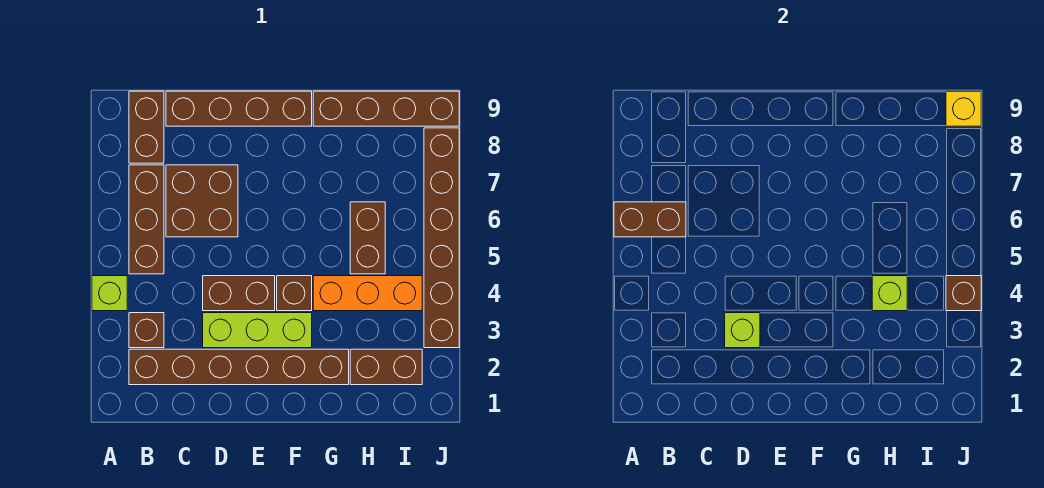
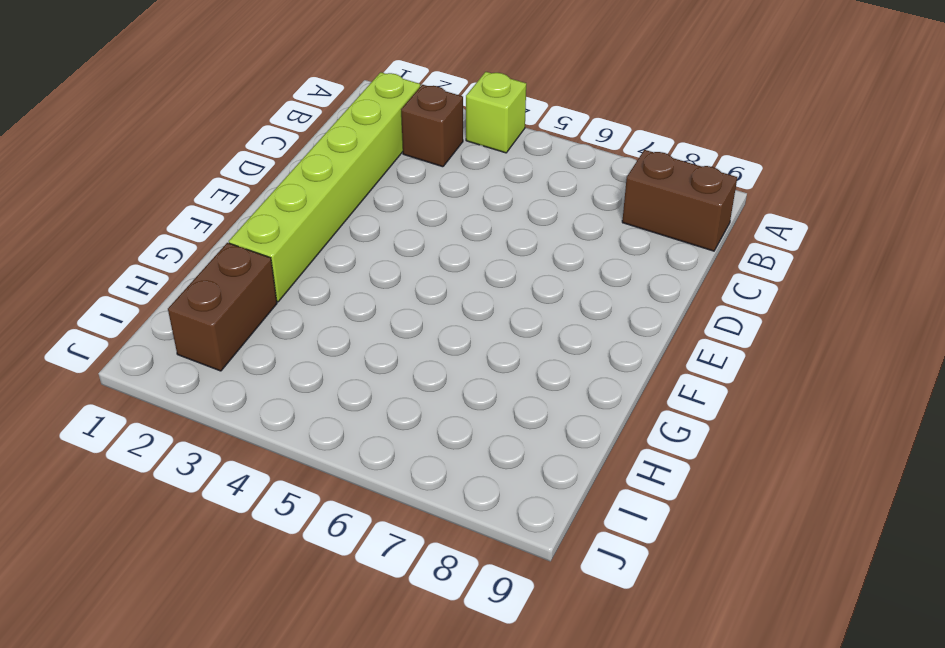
lime brick B2:G2 level 1 -> brown brick B2:G2 level 1
none -> brown brick B5:B7 level 1
none -> brown brick C6:D7 level 1
none -> brown brick C9:F9 level 1

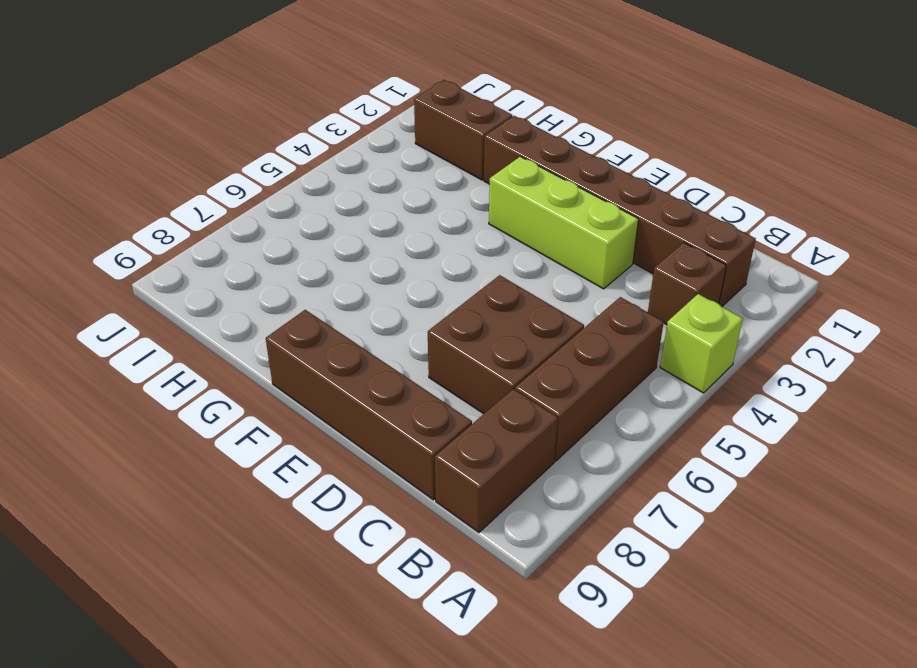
none -> brown brick D4:E4 level 1
none -> brown brick F4 level 1
none -> orange brick G4:I4 level 1

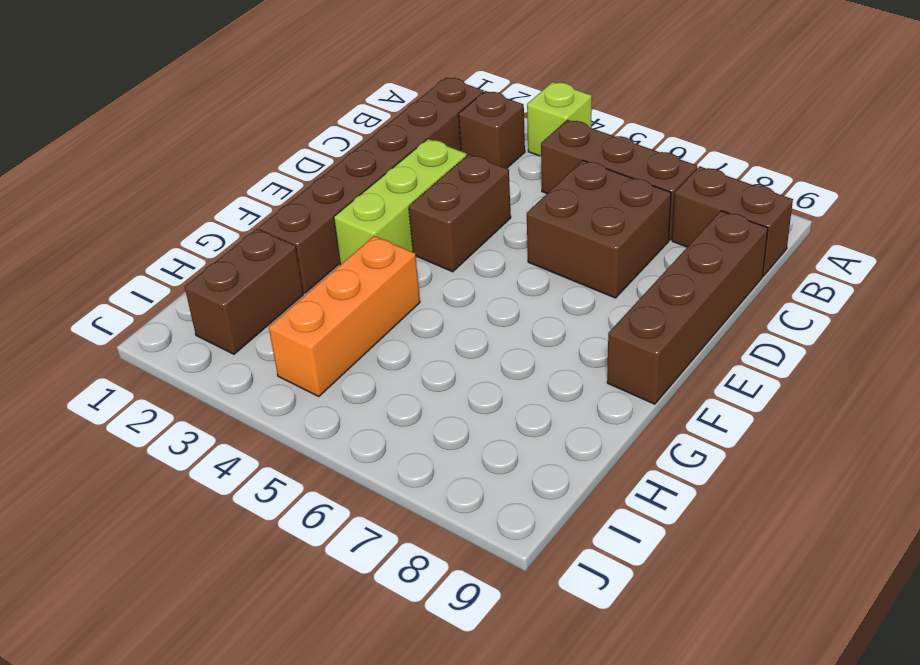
none -> brown brick F4 level 1
none -> brown brick G9:J9 level 1
none -> brown brick H5:H6 level 1

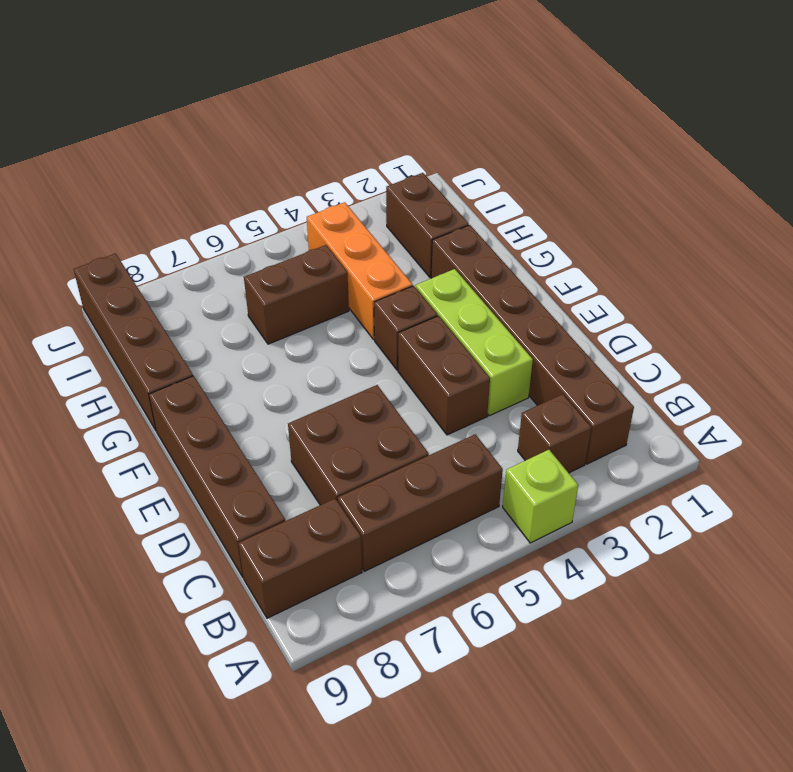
none -> brown brick J3:J8 level 1
none -> brown brick A6:B6 level 2
none -> lime brick D3 level 2

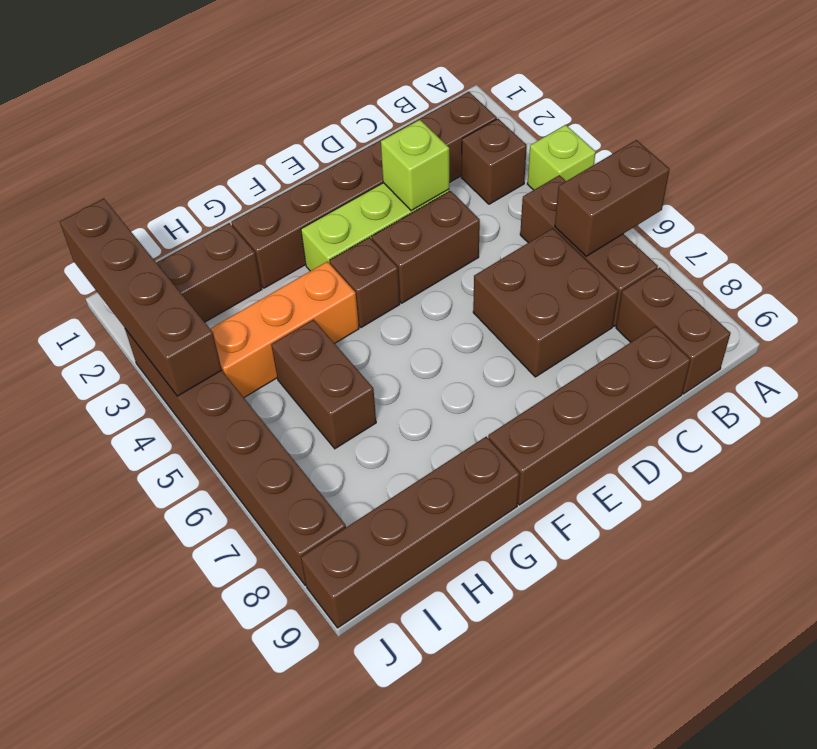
brown brick J1:J4 level 2 -> brown brick J4 level 2
none -> lime brick H4 level 2
none -> yellow brick J9 level 2

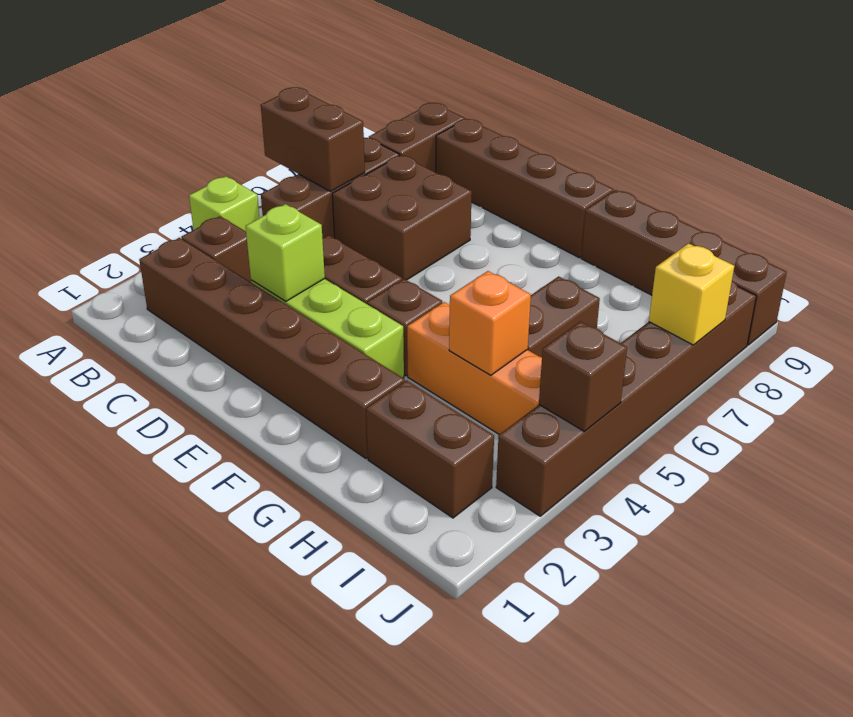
orange brick H4 level 2 -> lime brick H4 level 2
yellow brick J7 level 2 -> yellow brick J9 level 2

